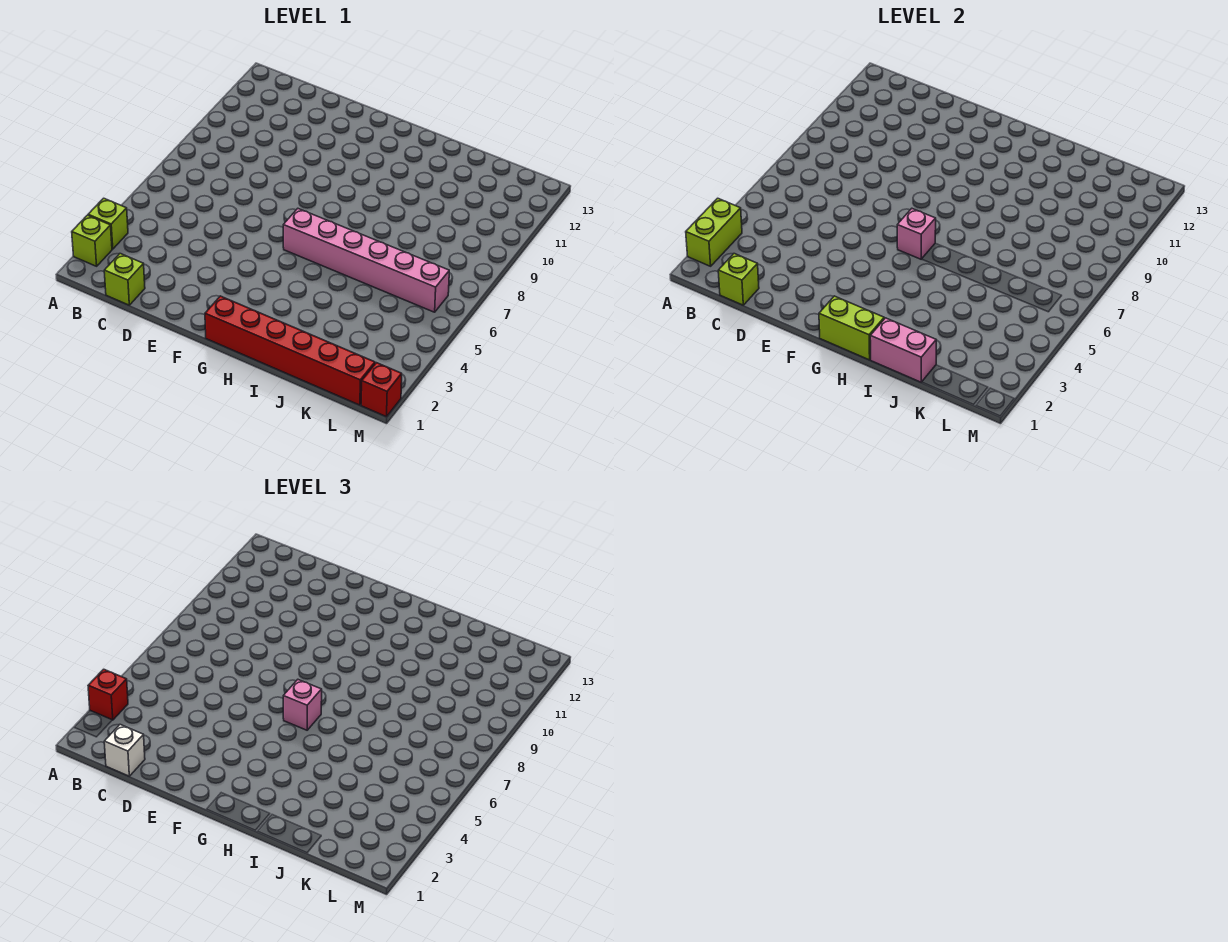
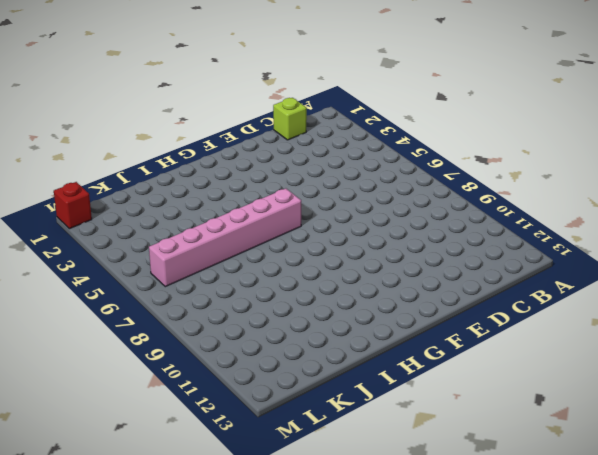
none -> lime brick A2 level 1
none -> lime brick A3 level 1
none -> red brick G1:L1 level 1

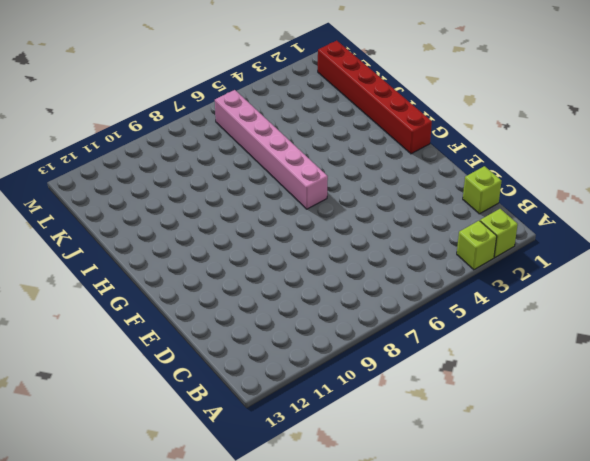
none -> red brick M1 level 1
none -> lime brick A2:A3 level 2
none -> lime brick C1 level 2

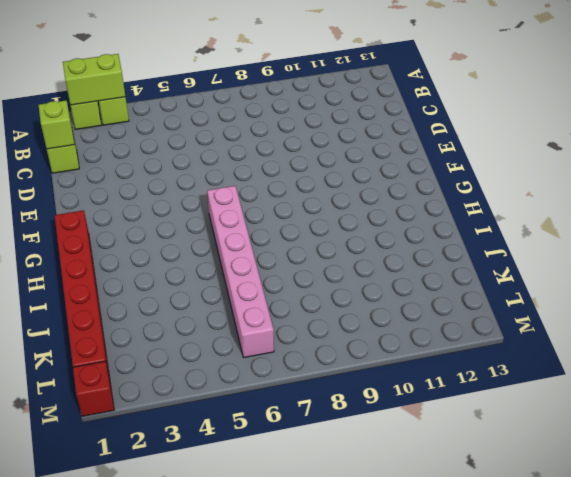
none -> lime brick G1:H1 level 2
none -> pink brick G6 level 2
none -> pink brick I1:J1 level 2

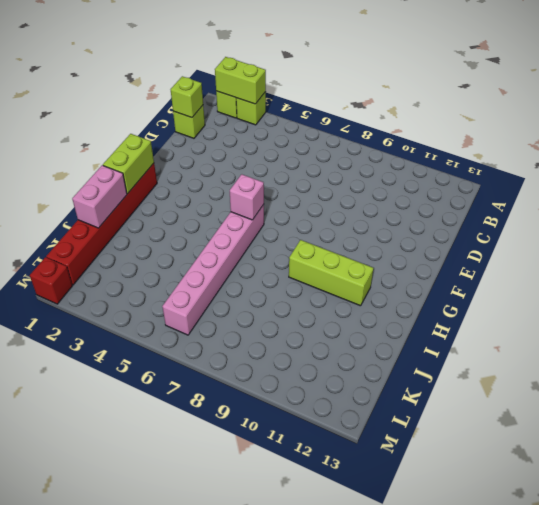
lime brick H9:H11 level 1 -> none
none -> red brick A3 level 3
none -> white brick C1 level 3
none -> pink brick G6 level 3

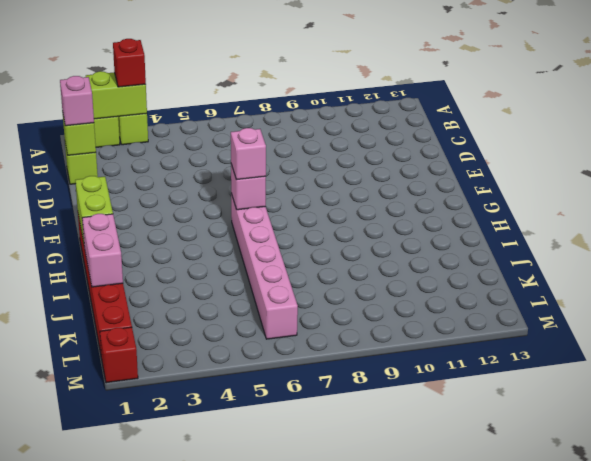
pink brick C1 level 3 -> white brick C1 level 3

